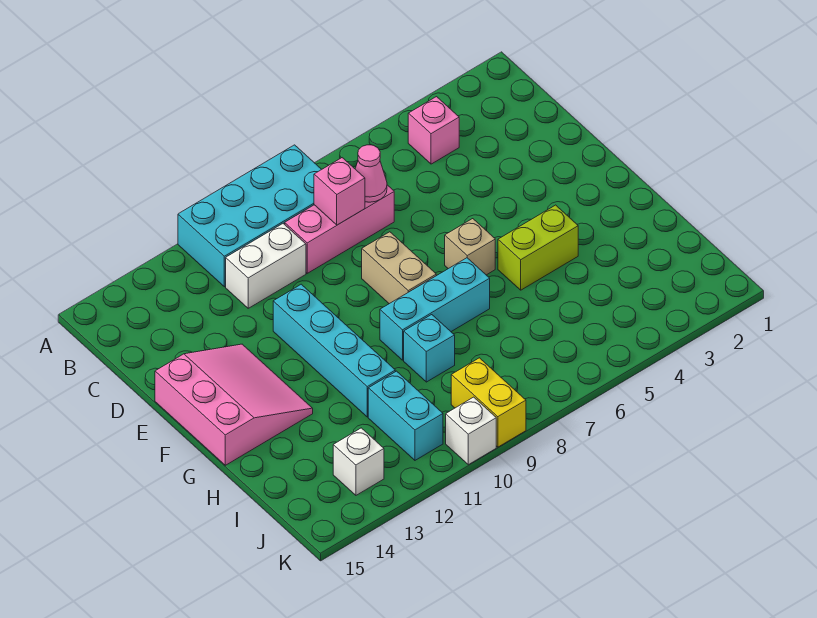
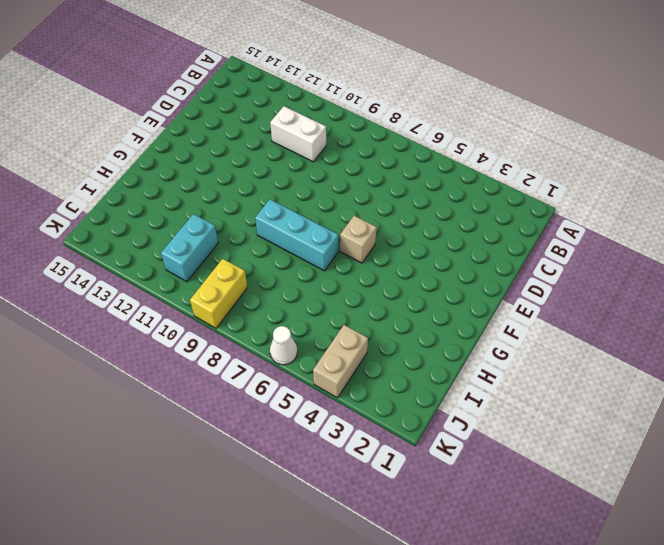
tan brick J4:K4 level 1 -> tan brick E8:F8 level 1
white cone K6 level 1 -> none
none -> cyan brick A8:B11 level 1
none -> pink brick B4 level 1
none -> pink brick C7:C9 level 1

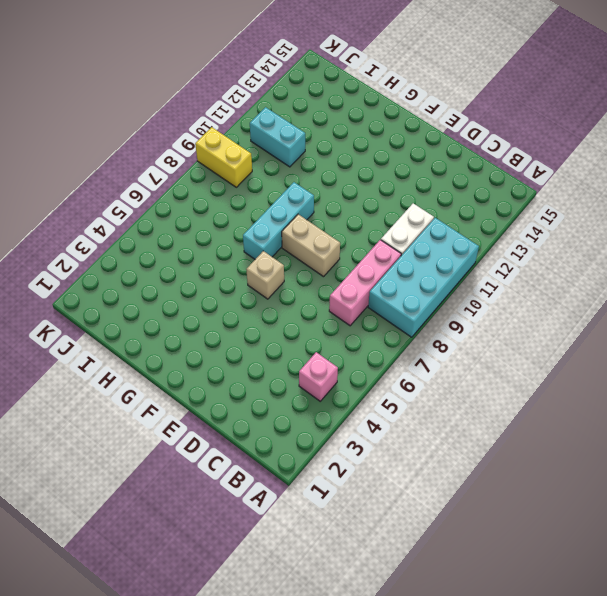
none -> cyan brick E11:H11 level 1
none -> pink slope E13:G15 level 1 top 15
none -> lime brick G4:G5 level 1

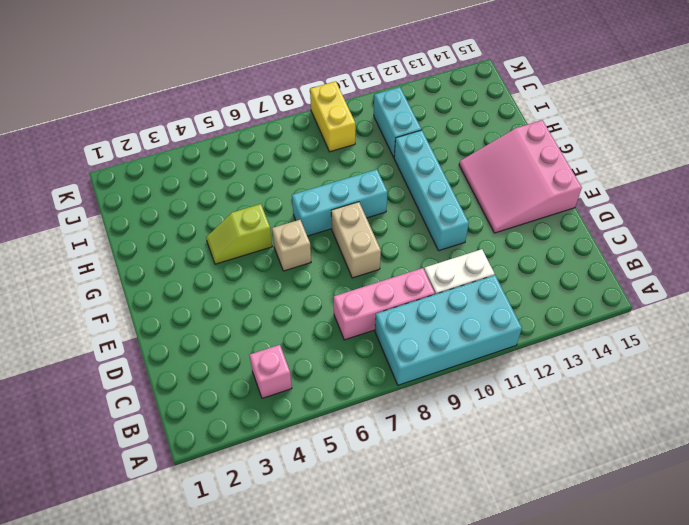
lime slope G4:G5 level 1 top 5 -> lime brick G4:G5 level 1
none -> cyan brick H9 level 1
none -> white brick J13 level 1
none -> white brick K10 level 1

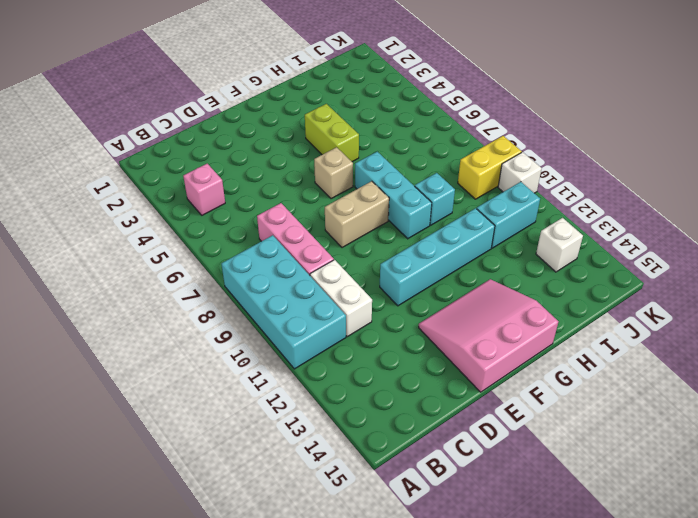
none -> pink cone C7 level 2
none -> pink brick C8 level 2

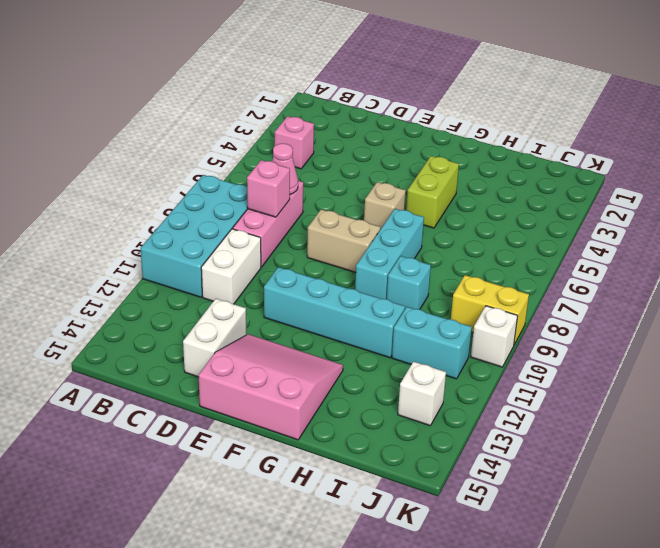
white brick D13:D14 level 1 -> none

